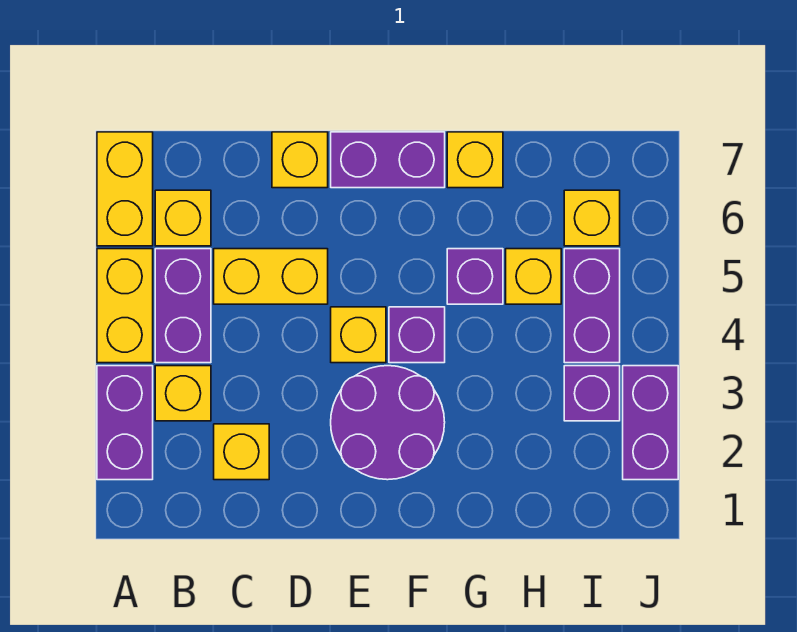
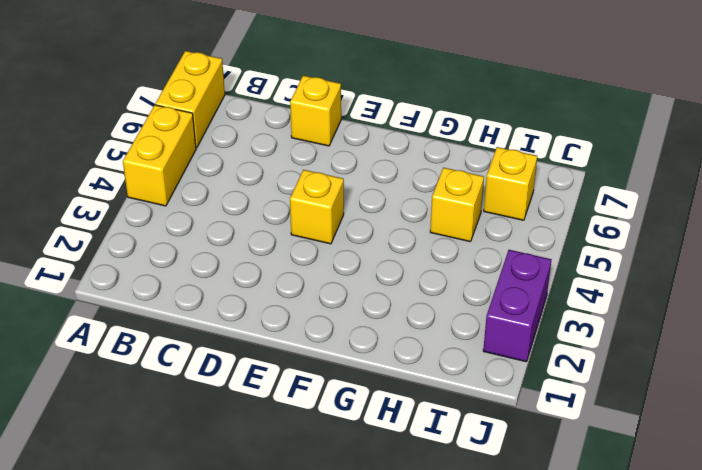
none -> purple brick A2:A3 level 1
none -> yellow brick B3 level 1
none -> purple brick B4:B5 level 1

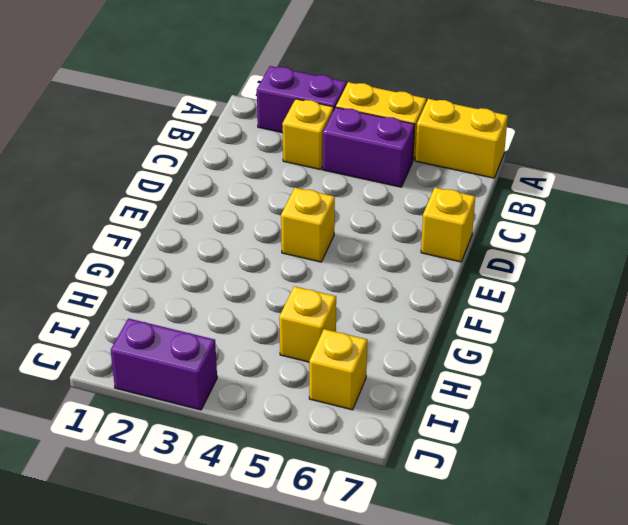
none -> yellow brick B6 level 1
none -> yellow brick C2 level 1
none -> yellow brick C5:D5 level 1

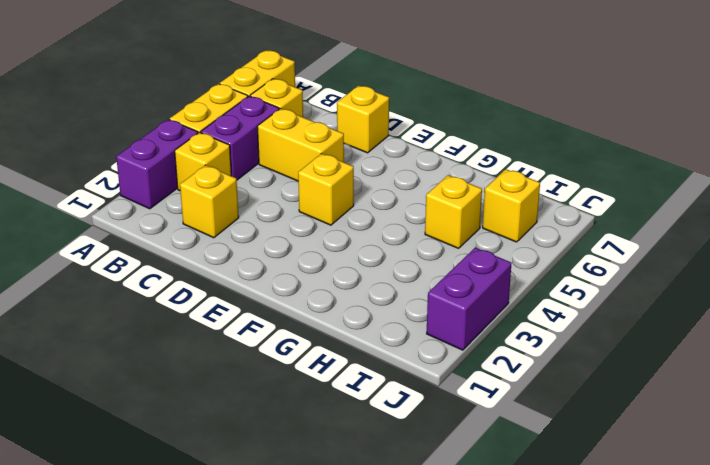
none -> purple round brick E2:F3 level 1
none -> purple brick E7:F7 level 1
none -> purple brick F4 level 1

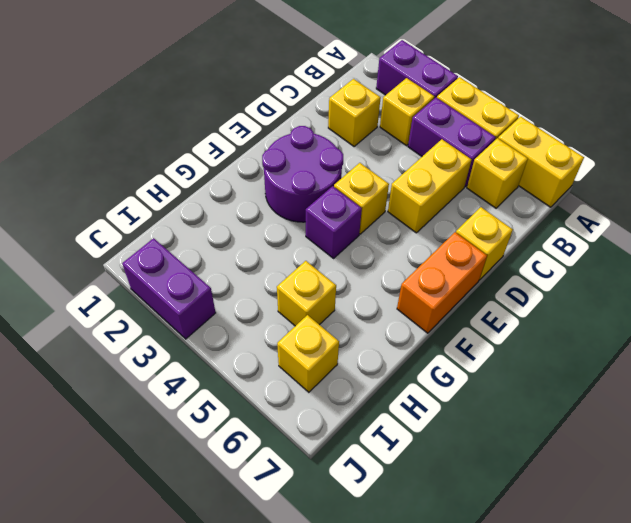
orange brick E7:F7 level 1 -> purple brick E7:F7 level 1
none -> purple brick G5 level 1
none -> yellow brick G7 level 1
none -> purple brick I3 level 1

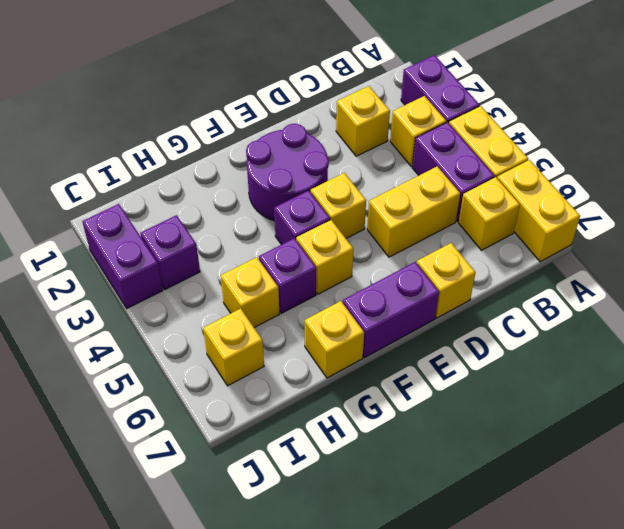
yellow brick F5 level 1 -> none
none -> purple brick I4:I5 level 1

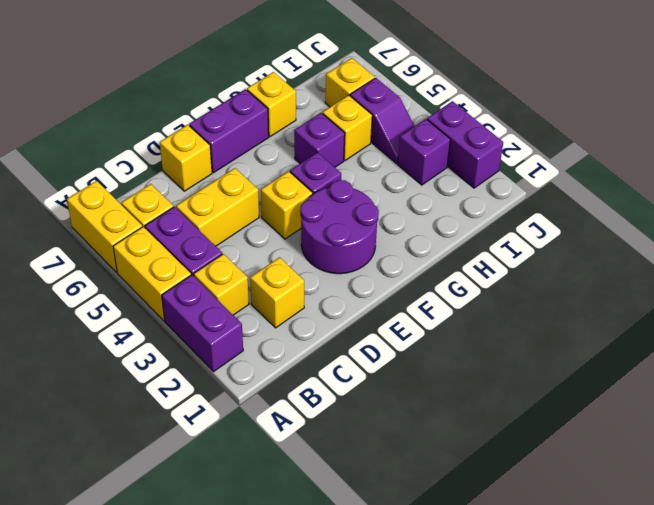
purple slope I4:I5 level 1 top 5 -> purple brick I4:I5 level 1

